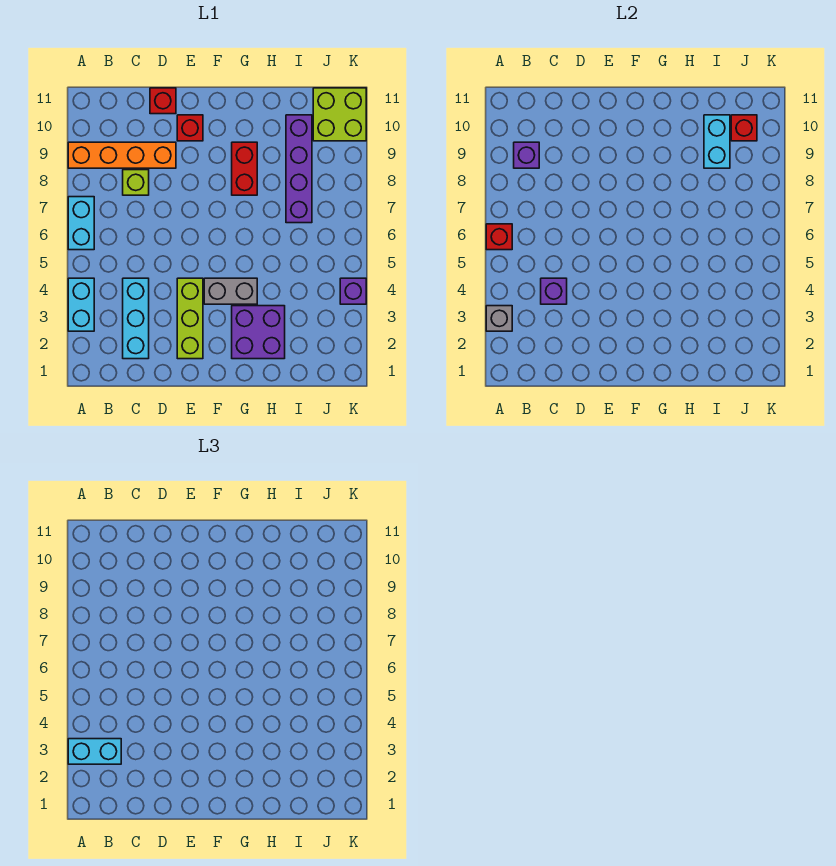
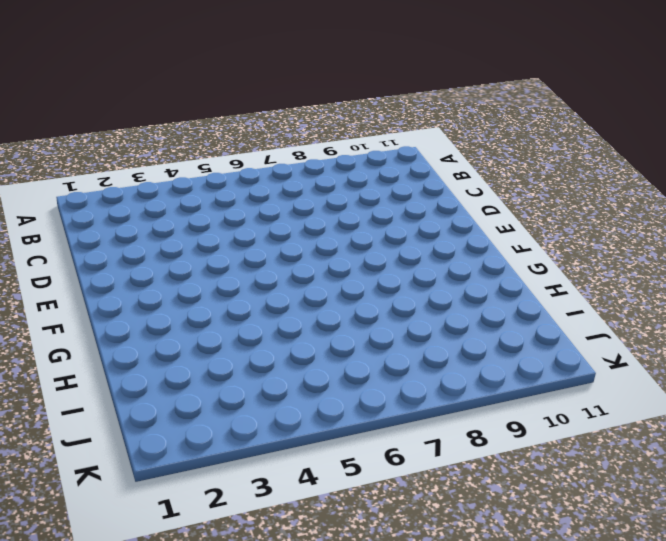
none -> cyan brick A3:A4 level 1
none -> cyan brick A6:A7 level 1
none -> orange brick A9:D9 level 1

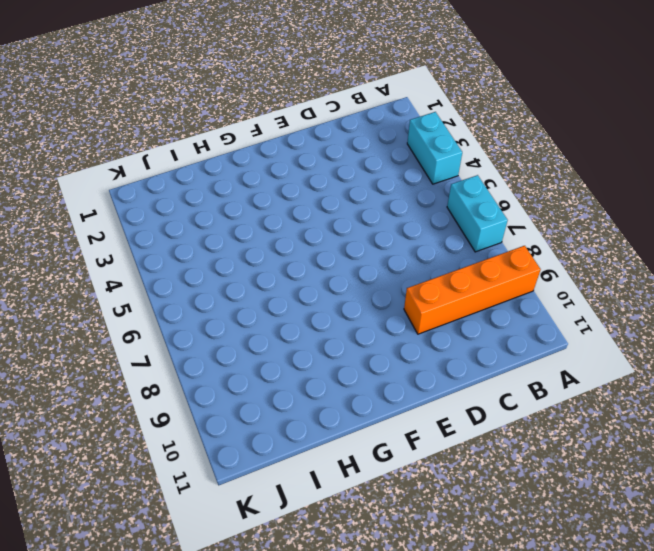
none -> cyan brick C2:C4 level 1
none -> lime brick C8 level 1
none -> red brick D11 level 1

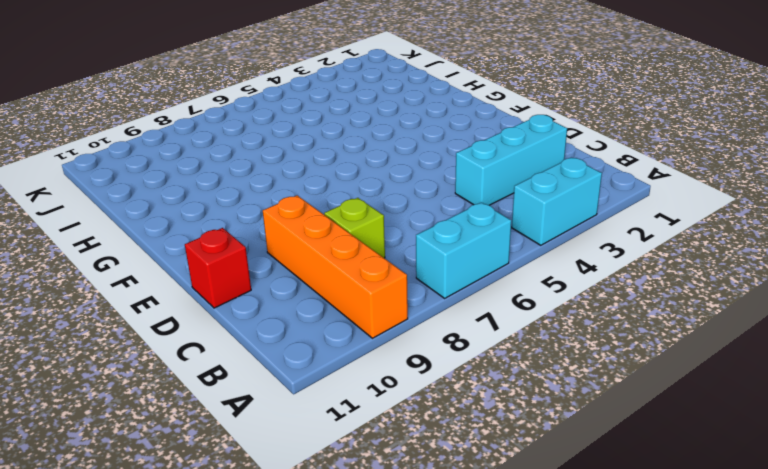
none -> lime brick E2:E4 level 1
none -> red brick E10 level 1
none -> grey brick F4:G4 level 1

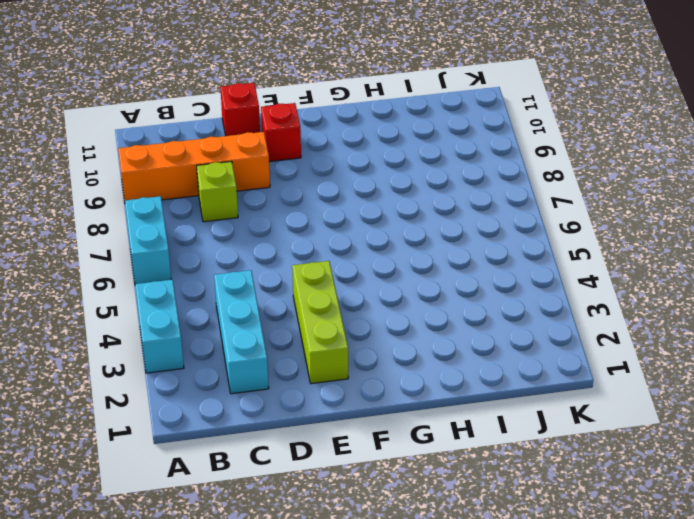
none -> grey brick F4:G4 level 1
none -> purple brick G2:H3 level 1
none -> red brick G8:G9 level 1

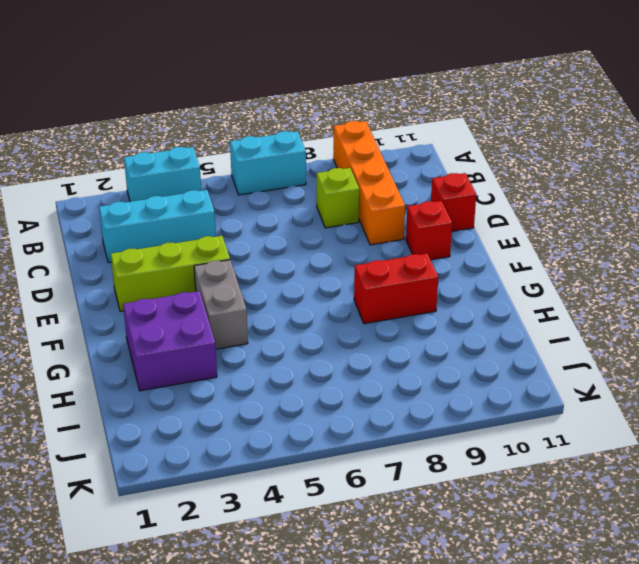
none -> purple brick I7:I10 level 1
none -> lime brick J10:K11 level 1
none -> purple brick K4 level 1

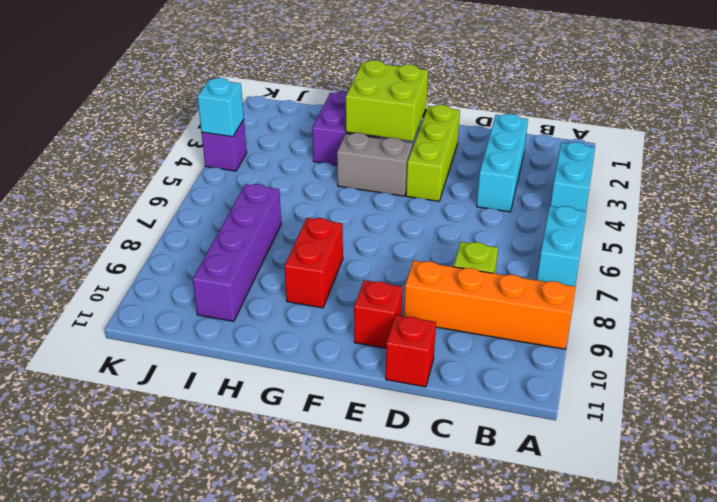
lime brick F2:G3 level 2 -> lime brick J10:K11 level 1
cyan brick K4 level 2 -> none
none -> grey brick A3 level 2
none -> red brick A6 level 2
none -> purple brick B9 level 2

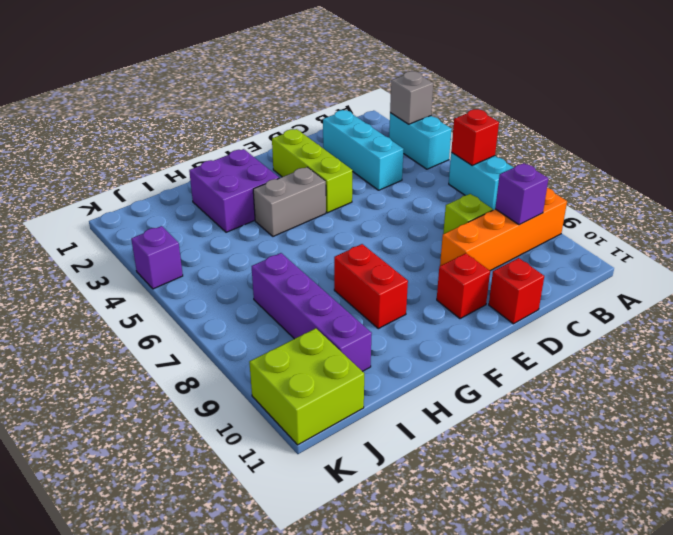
none -> purple brick C4 level 2
none -> cyan brick I9:I10 level 2
none -> red brick J10 level 2

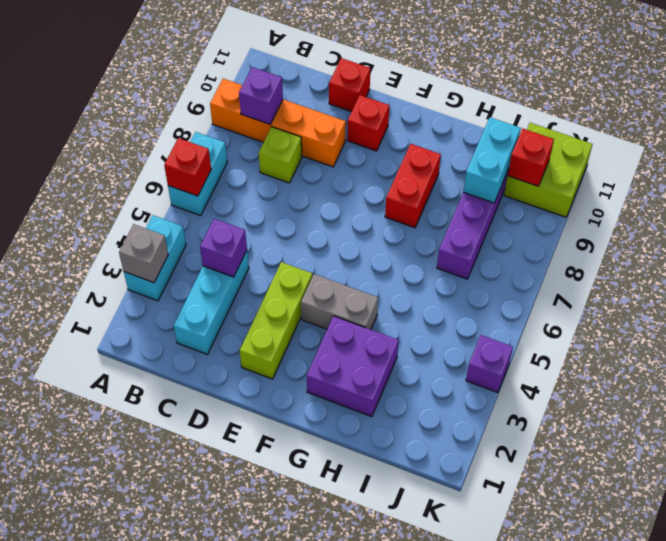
none -> cyan brick A3:B3 level 3

